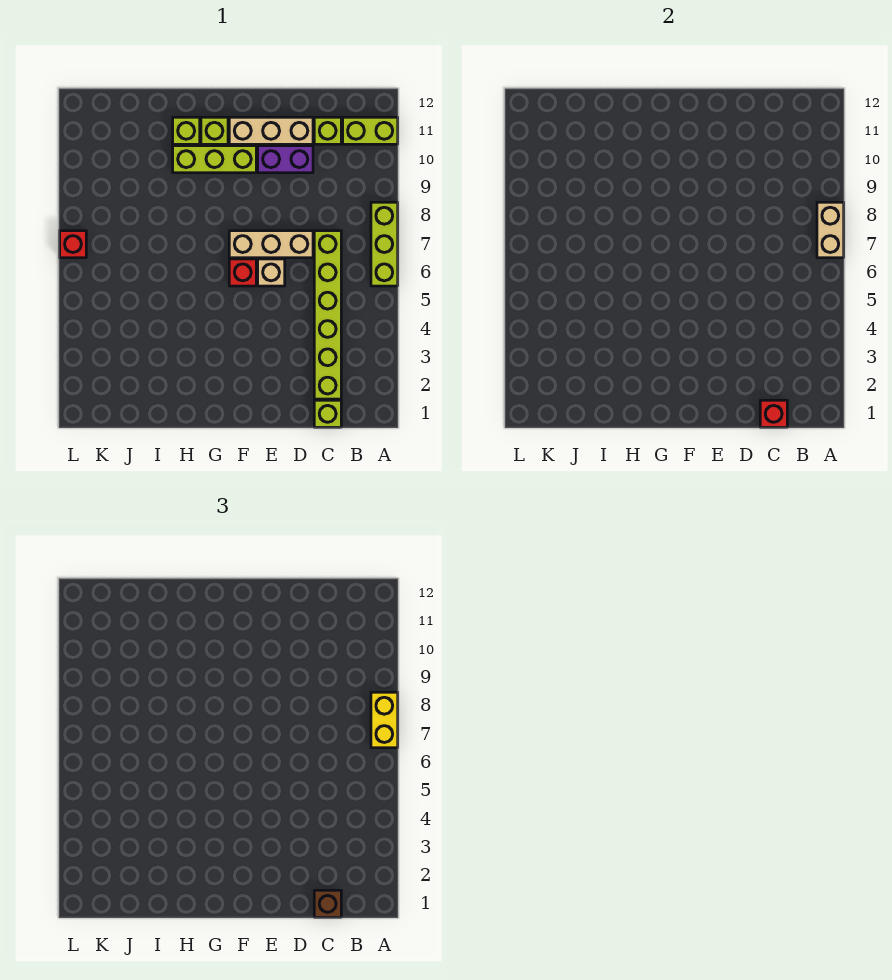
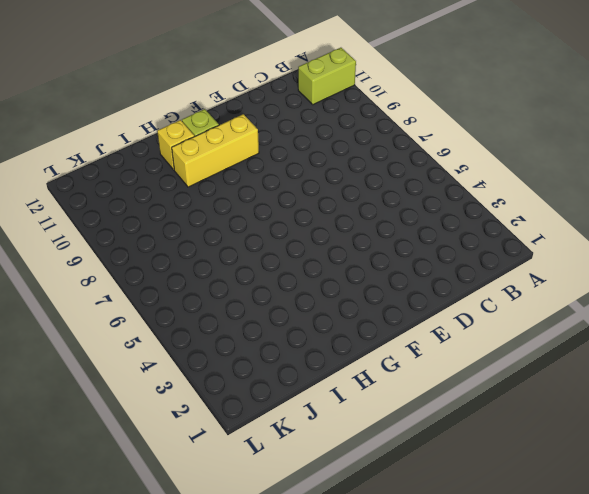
yellow brick F10:H10 level 1 -> lime brick F10:H10 level 1
yellow brick H11 level 1 -> lime brick H11 level 1
none -> lime brick A6:A8 level 1
none -> lime brick C1 level 1
none -> lime brick C2:C7 level 1

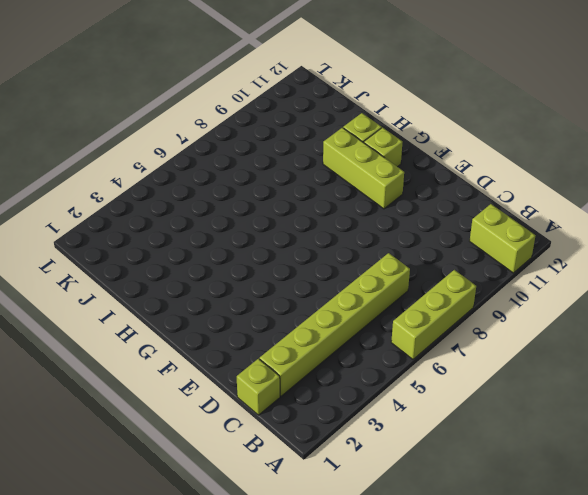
none -> lime brick C11 level 1
none -> tan brick D7:F7 level 1
none -> purple brick D10:E10 level 1

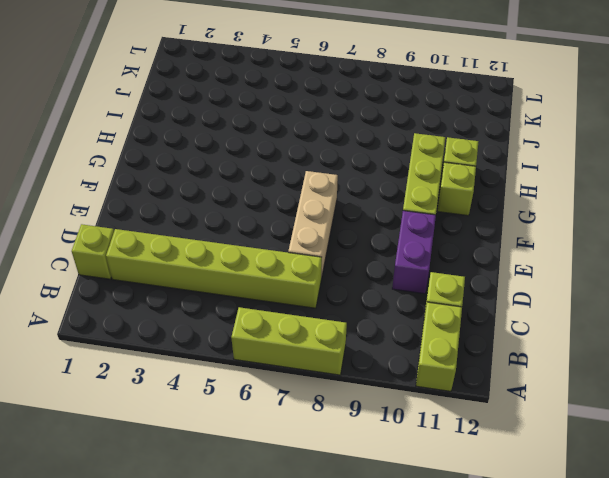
none -> tan brick D11:F11 level 1
none -> tan brick E6 level 1
none -> red brick F6 level 1

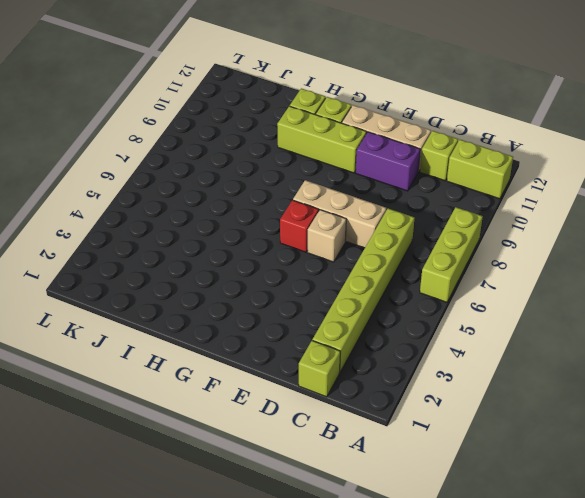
none -> red brick L7 level 1
none -> tan brick A7:A8 level 2
none -> red brick C1 level 2

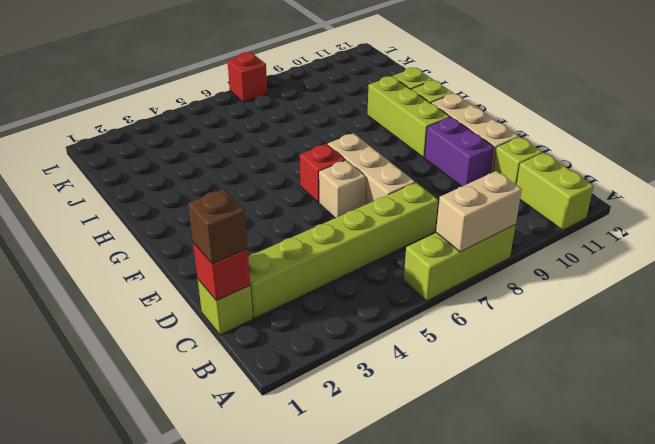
none -> yellow brick A7:A8 level 3

